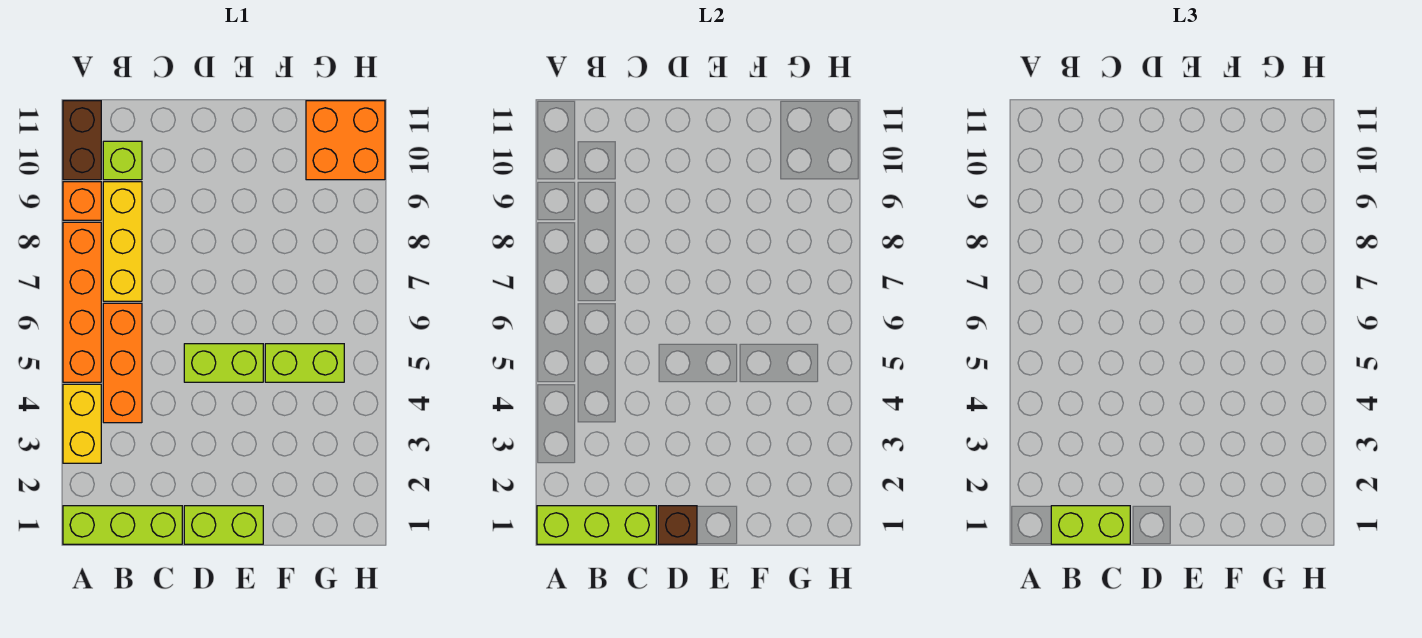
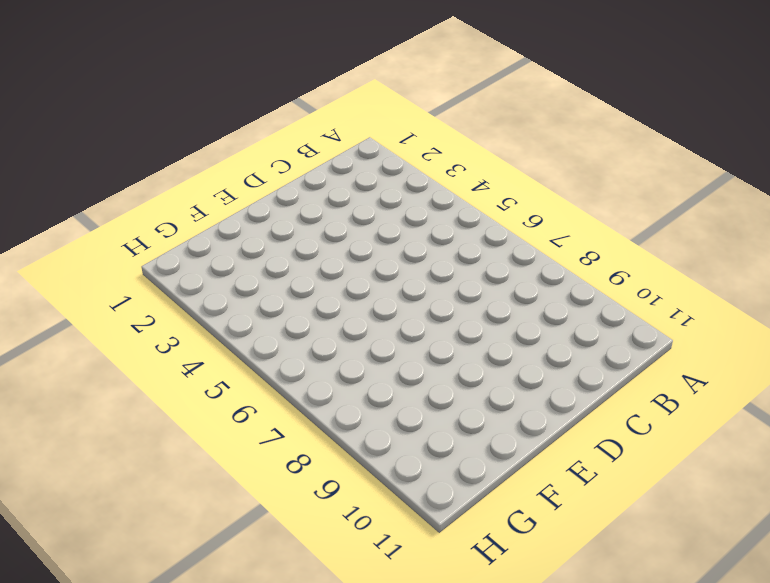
none -> lime brick A1:C1 level 1
none -> yellow brick A3:A4 level 1
none -> orange brick A5:A8 level 1

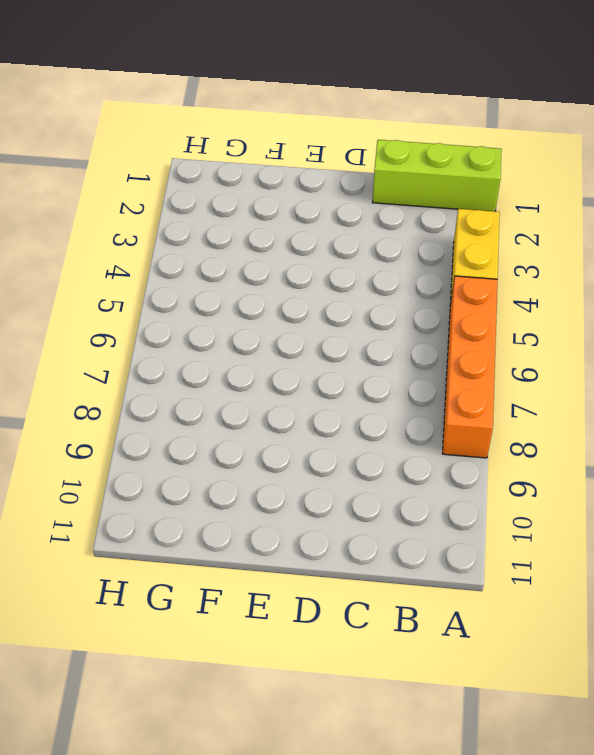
none -> orange brick A9 level 1
none -> brown brick A10:A11 level 1
none -> orange brick B4:B6 level 1

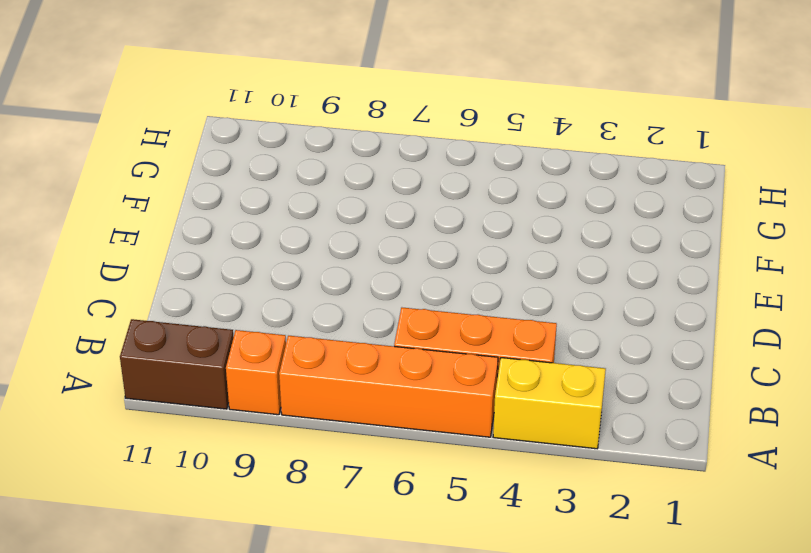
none -> lime brick A1:C1 level 1
none -> yellow brick B7:B9 level 1
none -> lime brick B10 level 1

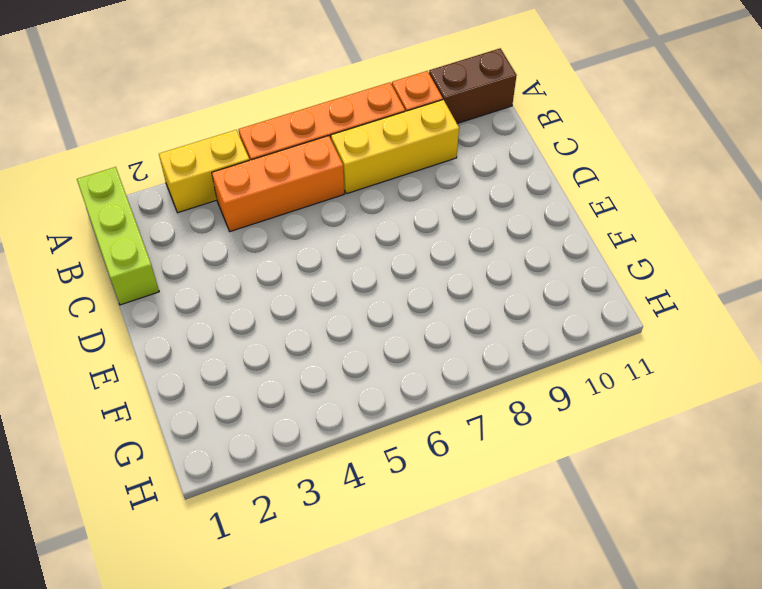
none -> lime brick B10 level 1
none -> lime brick D1:E1 level 1
none -> lime brick D5:E5 level 1

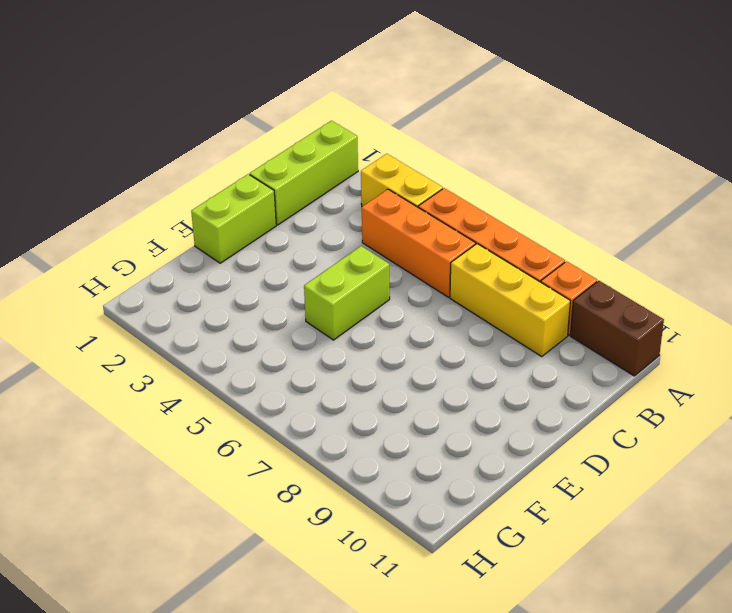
none -> lime brick B10 level 1
none -> lime brick F5:G5 level 1
none -> orange brick G10:H11 level 1

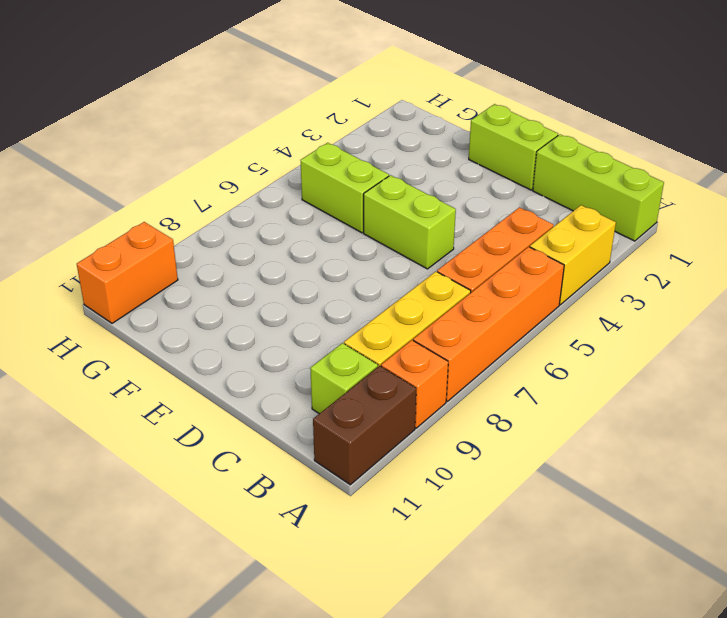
orange brick H10:H11 level 1 -> orange brick G10:H11 level 1
none -> lime brick A1:C1 level 2
none -> brown brick D1 level 2
none -> lime brick B1:C1 level 3

